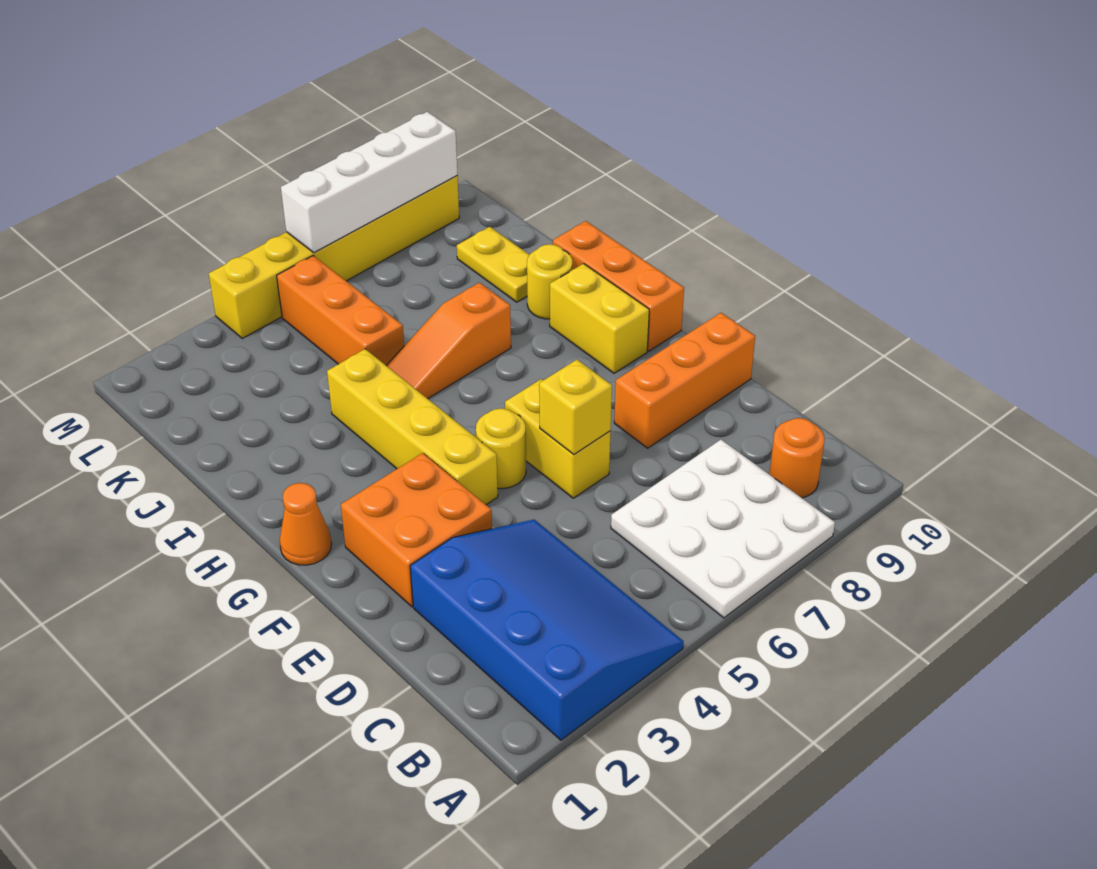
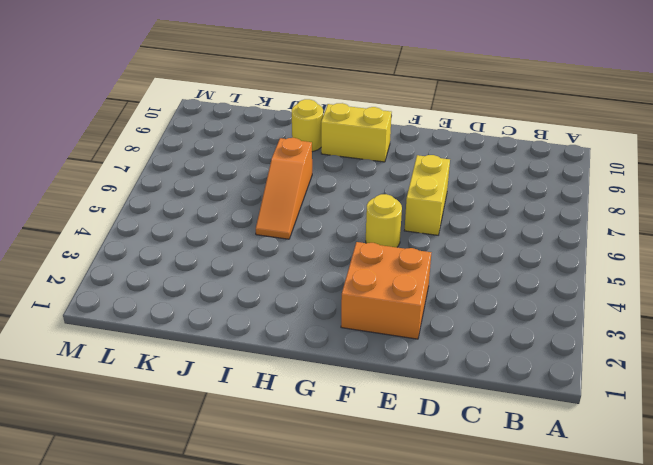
yellow brick E6:E7 level 1 -> yellow brick E6:F6 level 1
none -> blue slope A2:D4 level 1 top 2
none -> white plate A6:C8 level 1
none -> orange round brick B9 level 1

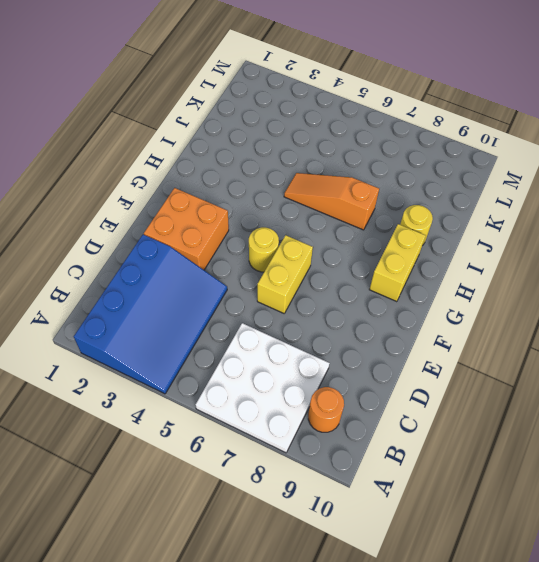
none -> orange brick E8:E10 level 1
none -> yellow brick F4:I4 level 1
none -> orange cone G1 level 1

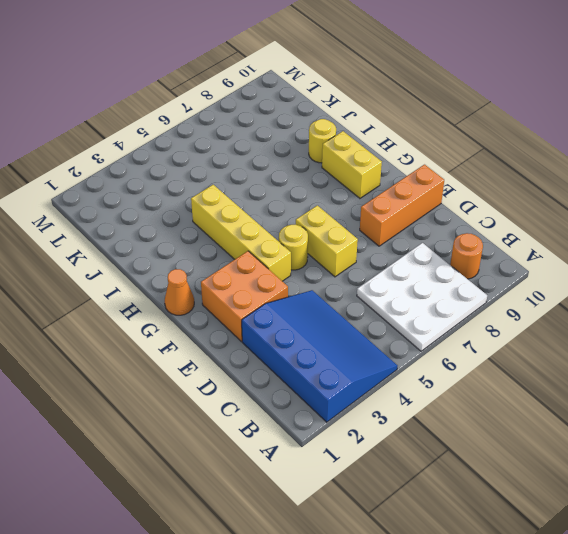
none -> orange brick G10:I10 level 1
none -> orange slope I5:I7 level 1 top 7
none -> orange brick J5:L5 level 1

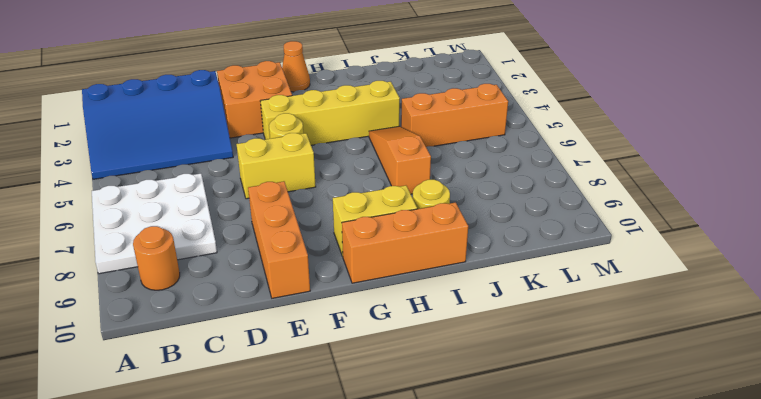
none -> yellow plate J9:K9 level 1
none -> yellow brick M4:M9 level 1
none -> yellow brick E6 level 2

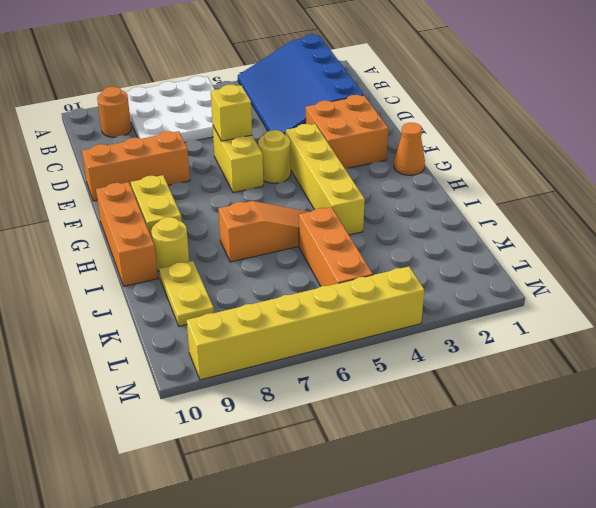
none -> white brick M6:M9 level 2

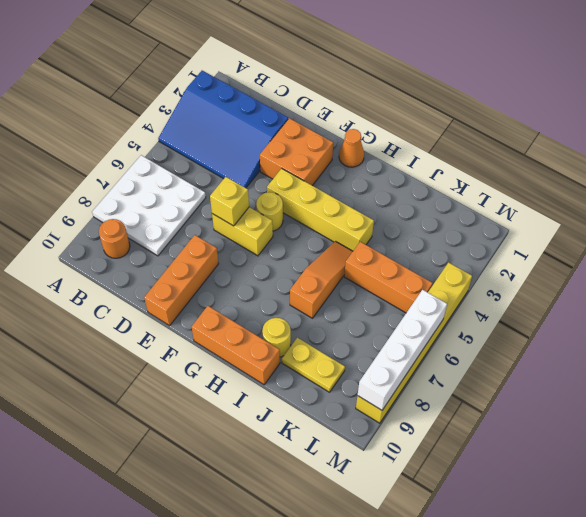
none -> yellow brick G9:H9 level 1

